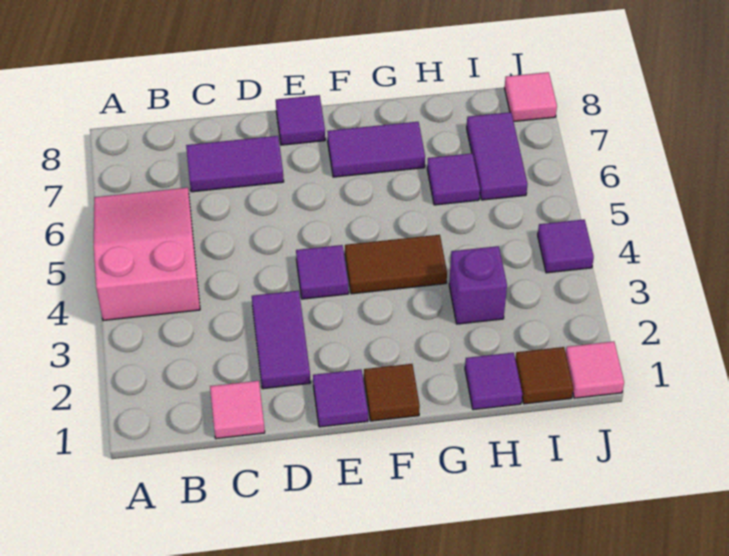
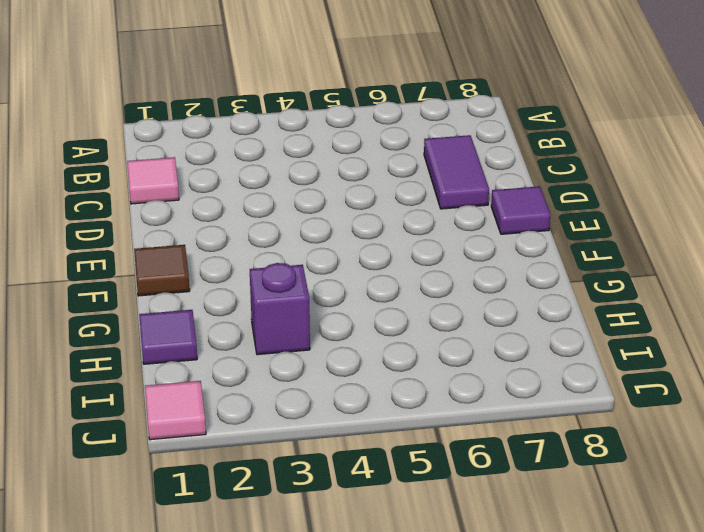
none -> pink slope A4:B6 level 1 top 4
none -> purple tile D2:D3 level 1
none -> purple tile E1 level 1

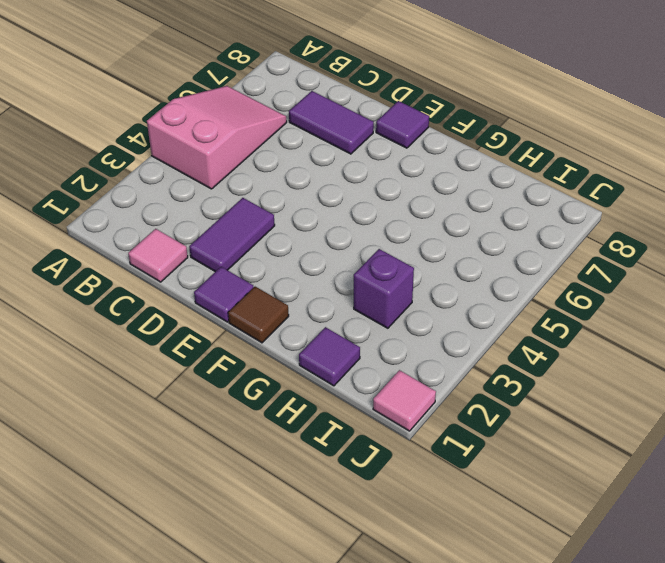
none -> purple tile E4 level 1
none -> brown tile F4:G4 level 1
none -> purple tile F7:G7 level 1

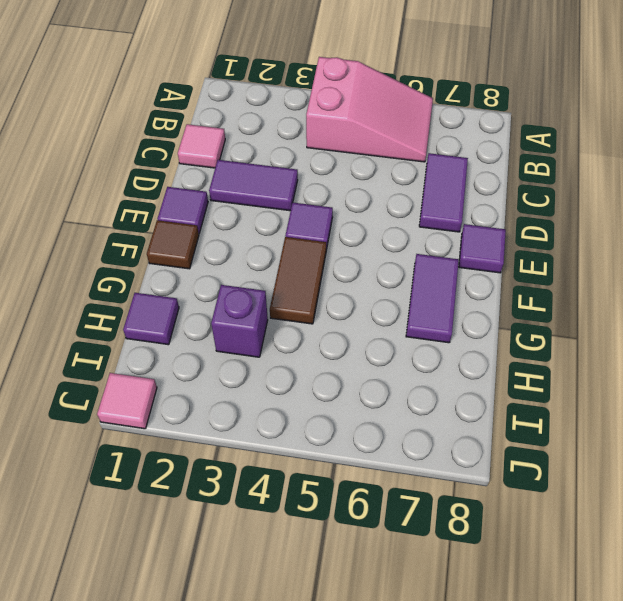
none -> purple tile H6 level 1
none -> brown tile I1 level 1
none -> purple tile I6:I7 level 1

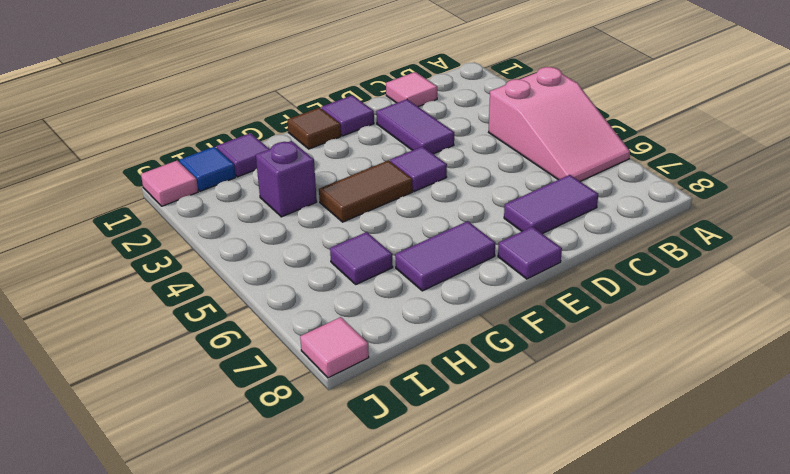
blue tile I1 level 1 -> brown tile I1 level 1
none -> purple tile I6:I7 level 1
none -> purple tile J4 level 1

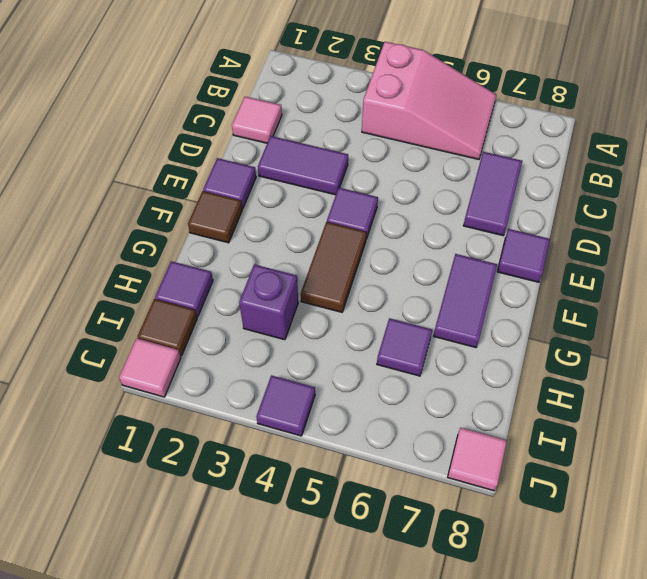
none -> purple tile I6:I7 level 1

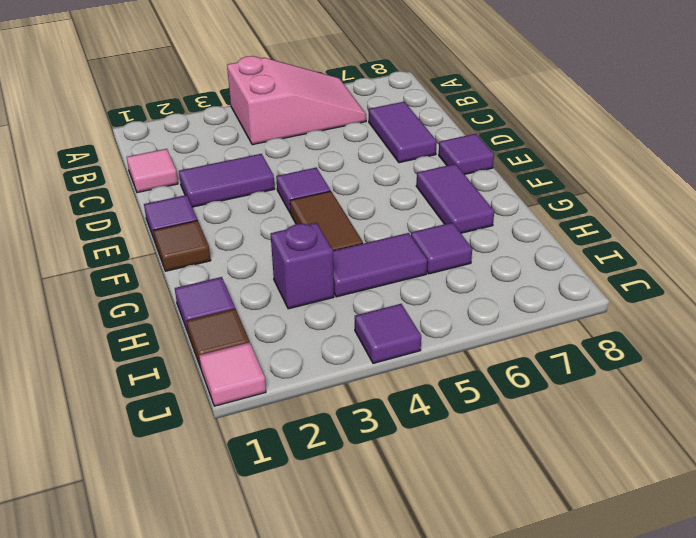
purple tile H4:H5 level 1 -> purple tile I6:I7 level 1
none -> pink tile J8 level 1

